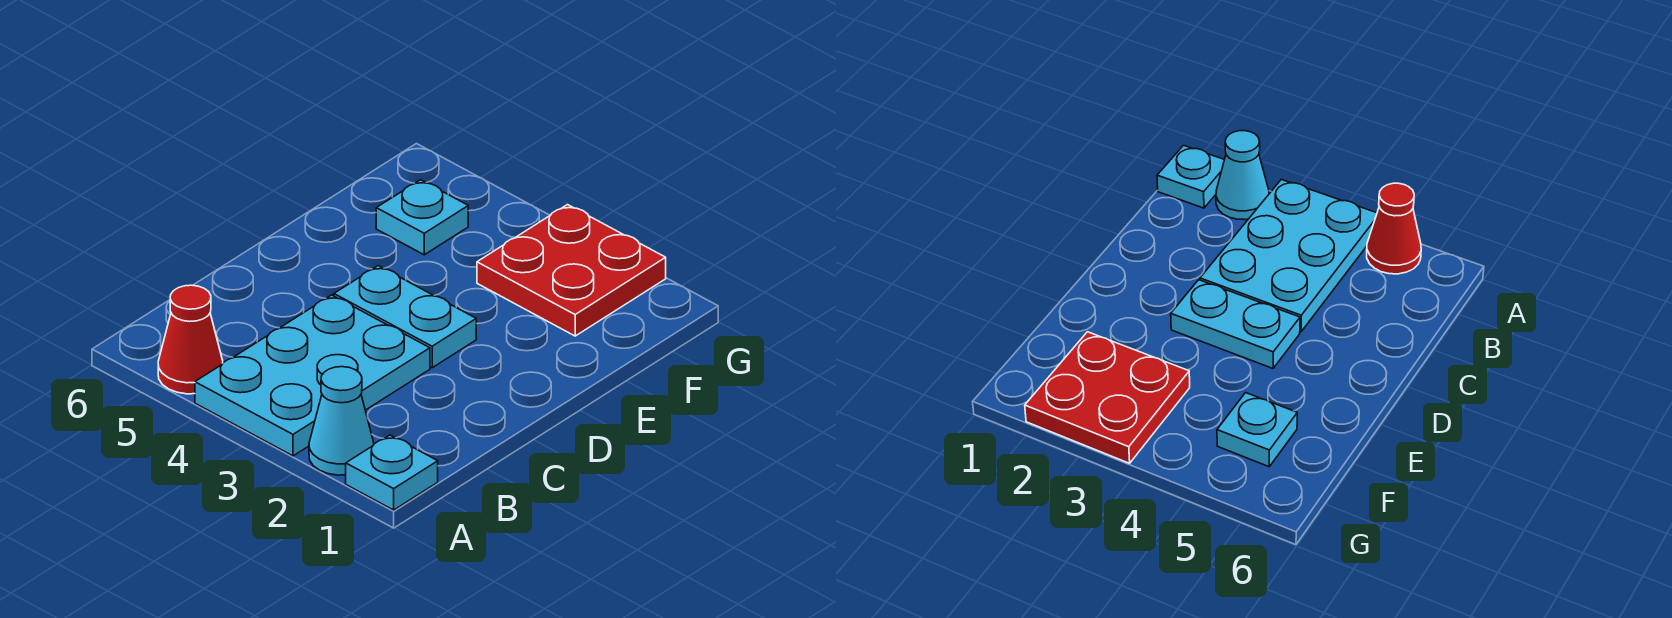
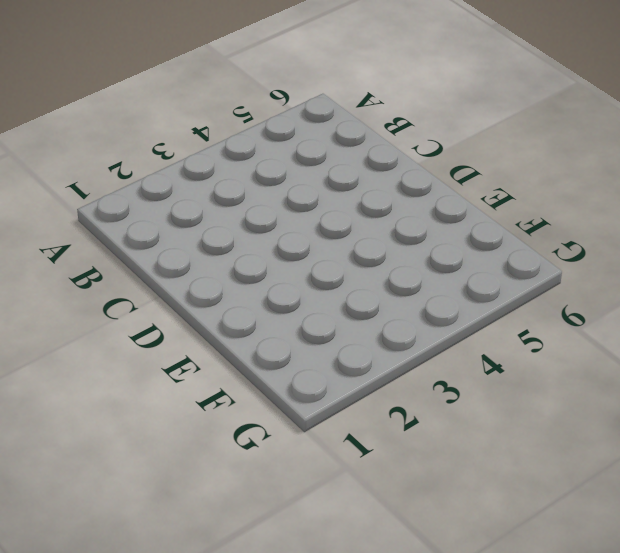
none -> cyan plate A1 level 1
none -> cyan cone A2 level 1

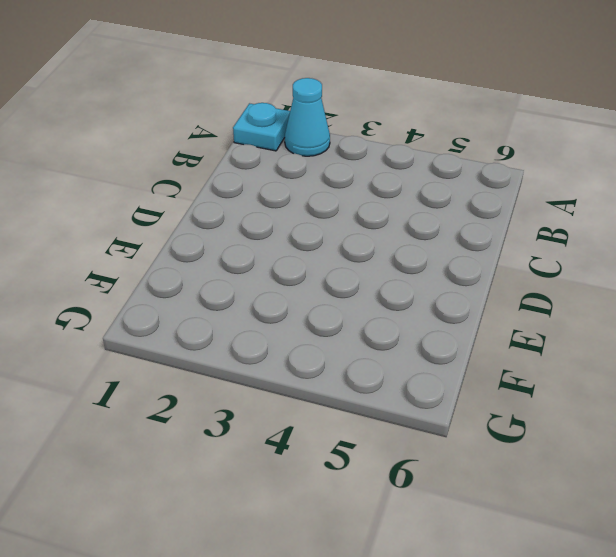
none -> cyan plate A3:C4 level 1
none -> red cone A5 level 1

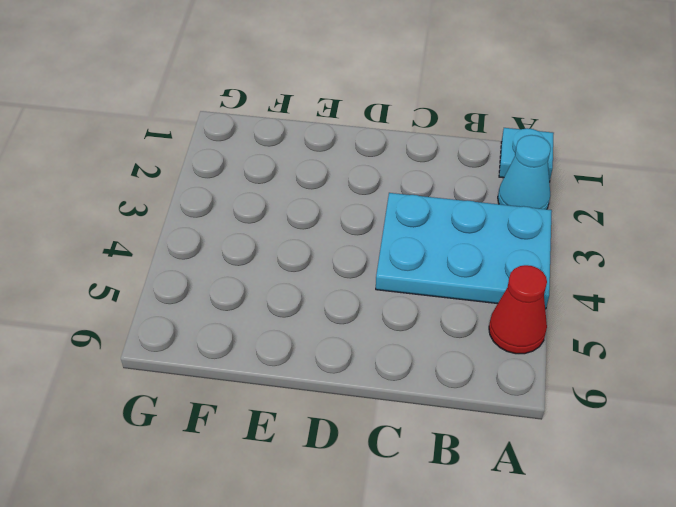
none -> cyan plate D3:D4 level 1
none -> red plate F2:G3 level 1

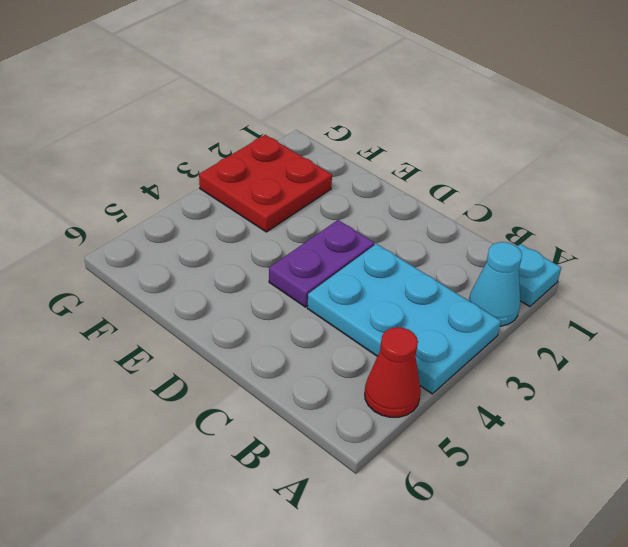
purple plate D3:D4 level 1 -> cyan plate D3:D4 level 1
none -> cyan plate F5 level 1

